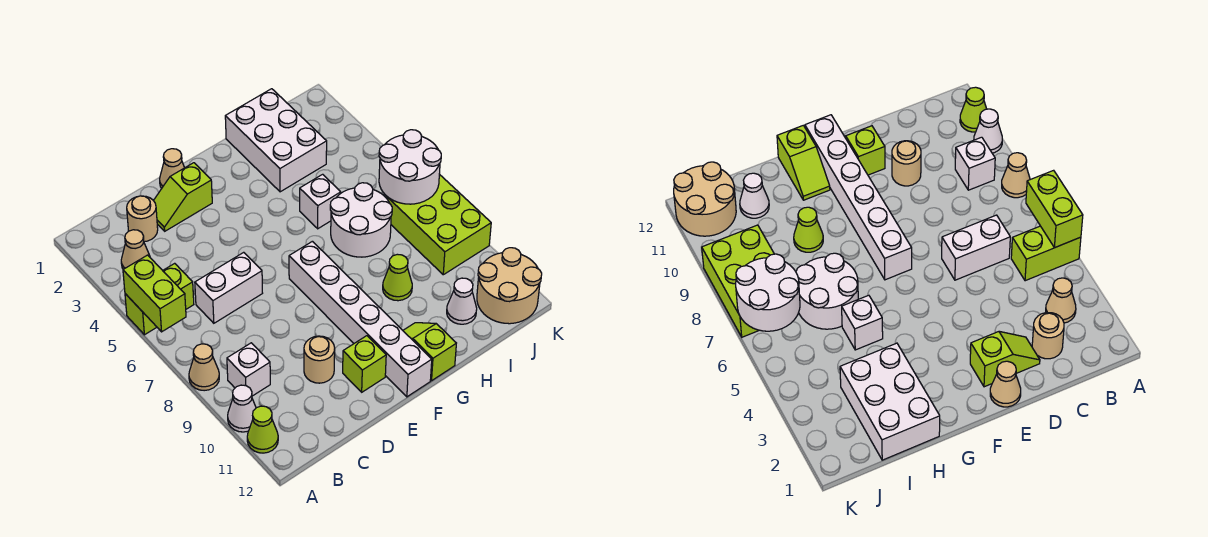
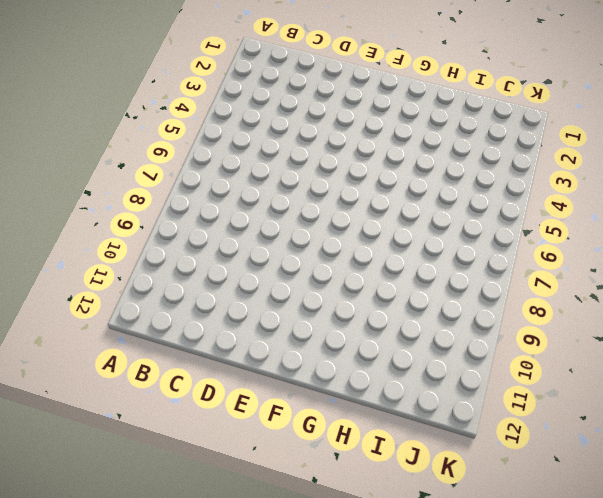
none -> lime brick A5:B5 level 1
none -> tan cone A8 level 1
none -> white cone A10 level 1

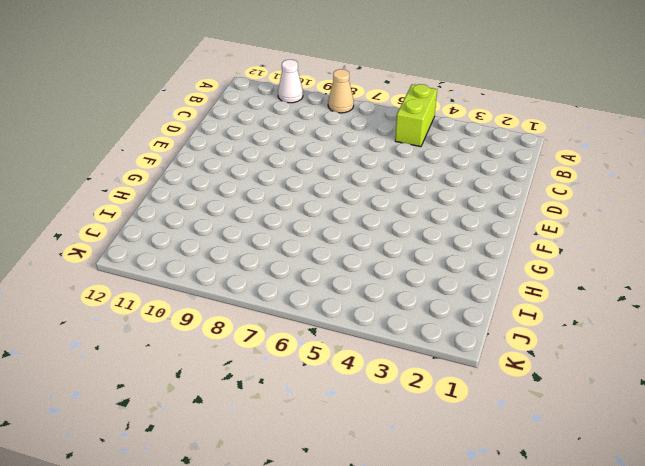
none -> lime cone A11 level 1
none -> tan cone B3 level 1
none -> white brick B9 level 1

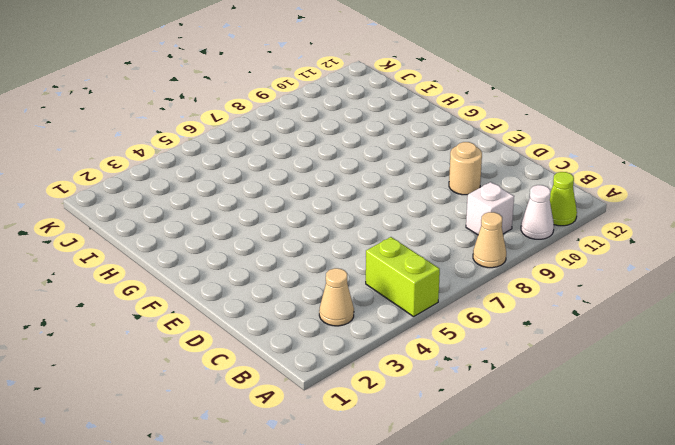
none -> tan round brick C2 level 1
none -> white brick C6:D6 level 1
none -> lime slope D2:E2 level 1 top E

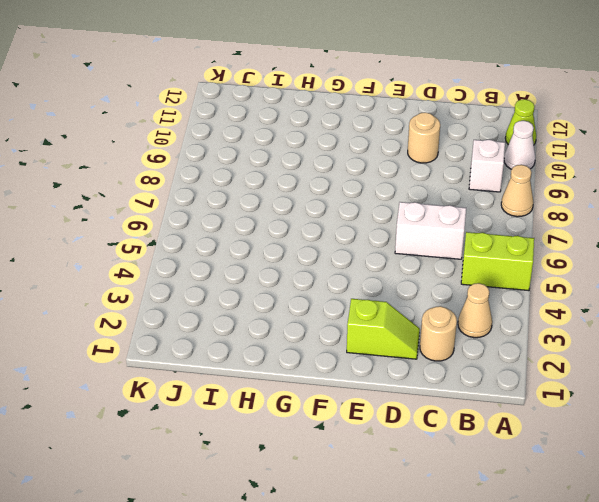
none -> tan cone E1 level 1
none -> lime brick E11 level 1
none -> white brick F7:F12 level 1

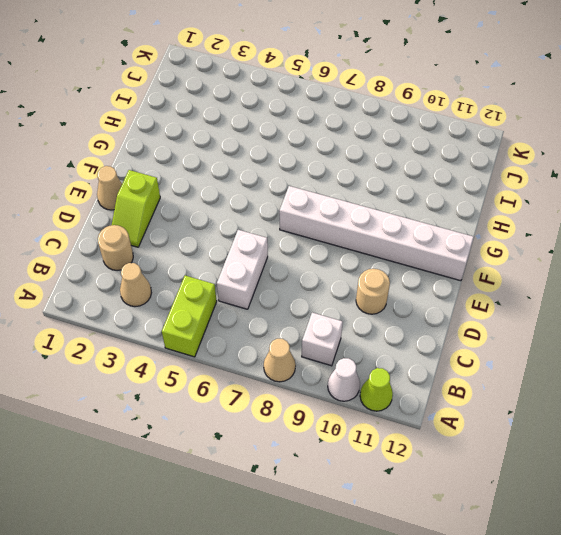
none -> lime brick E11 level 1
none -> lime slope G11:G12 level 1 top 12
none -> white brick H1:I3 level 1

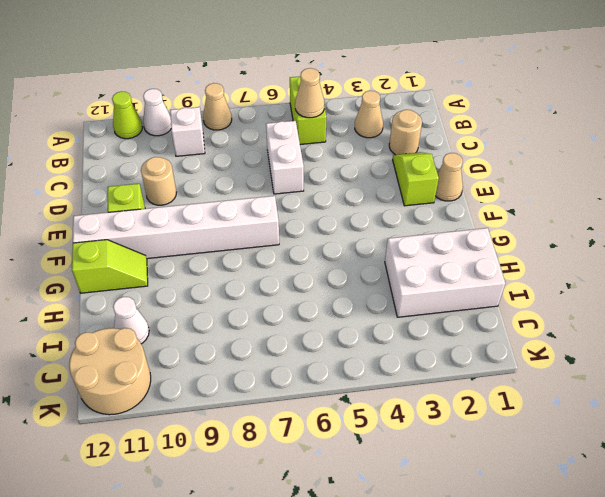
tan cone B5 level 2 -> none
none -> white brick H5 level 1
none -> white round brick H6:I7 level 1
none -> lime cone H9 level 1

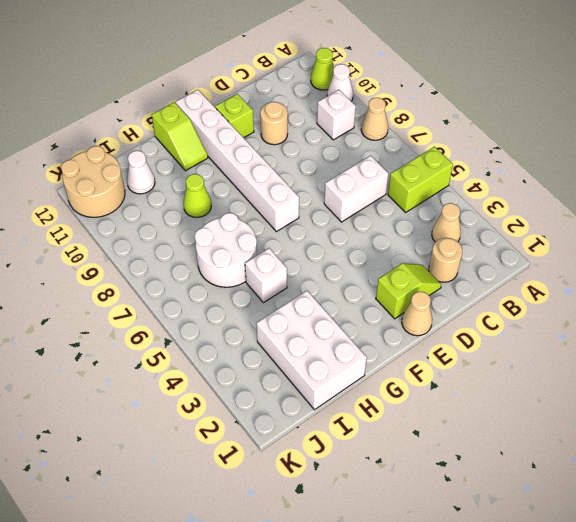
none -> lime brick J7:K9 level 1
none -> lime brick A5:A6 level 2
none -> white round brick J6:K7 level 2

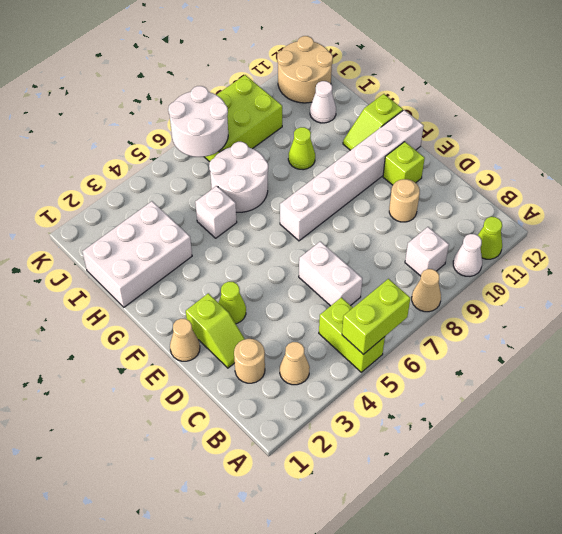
lime cone E3 level 1 -> none

